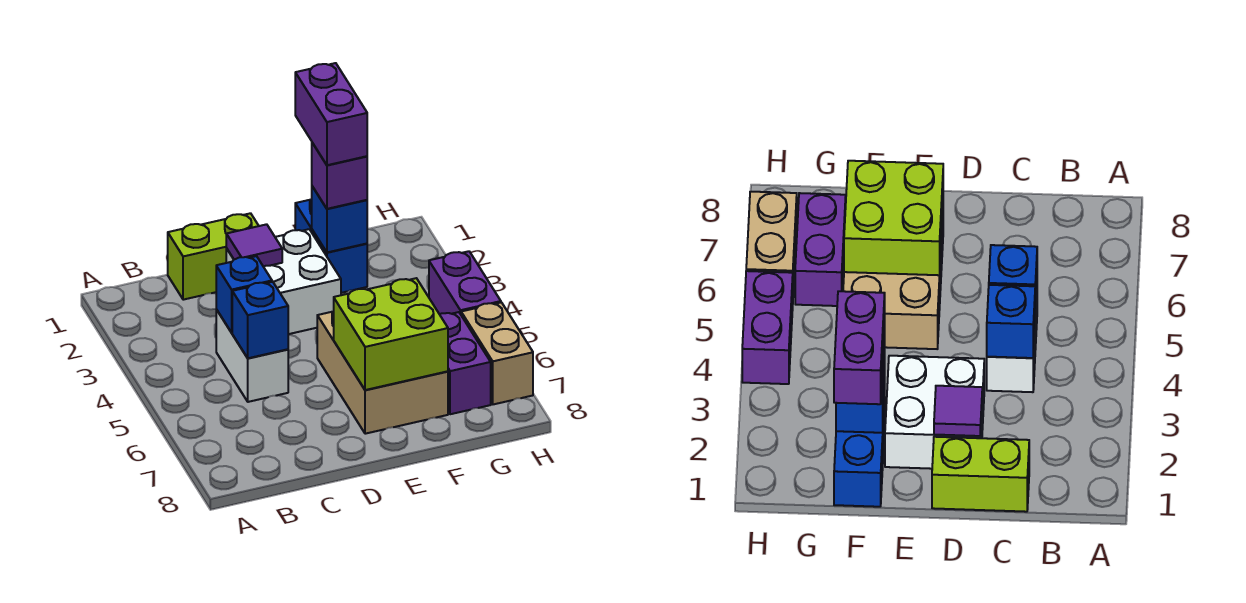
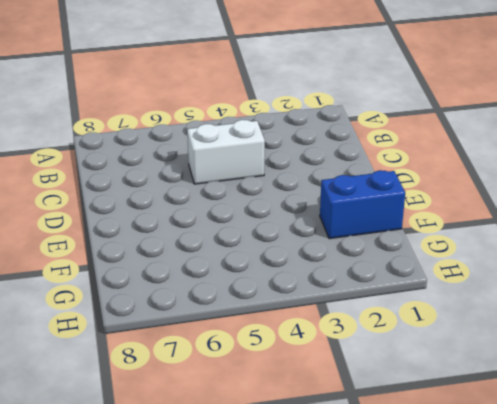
none -> lime brick C1:D1 level 1
none -> white brick D2:E3 level 1
none -> tan brick E5:F7 level 1

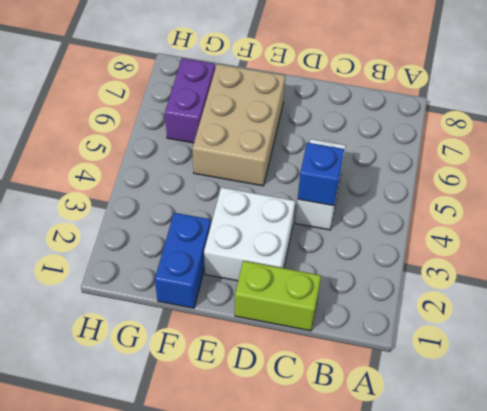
none -> purple brick H4:H5 level 1
none -> tan brick H6:H7 level 1
none -> blue brick C5 level 2

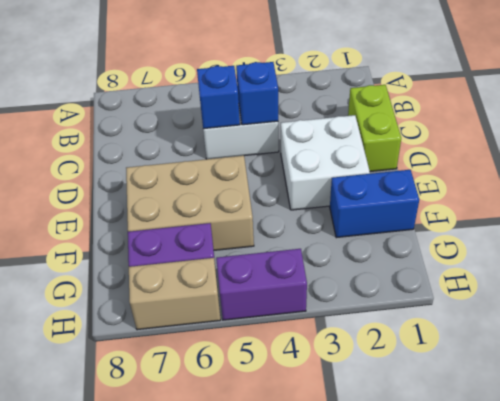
none -> purple tile D2 level 2
none -> lime brick E6:F7 level 2
none -> blue brick F2 level 2

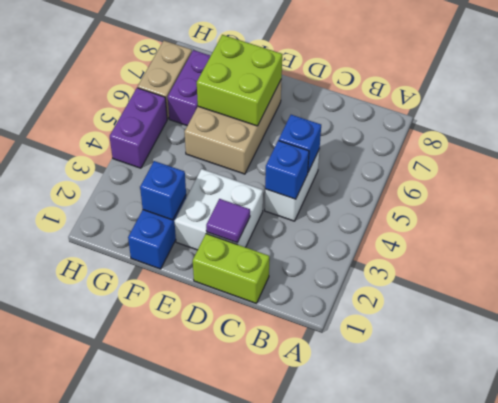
none -> purple brick F2 level 3
none -> purple brick F1:F2 level 4

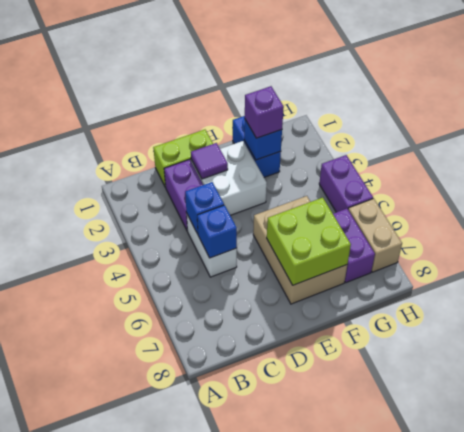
purple brick C2:C3 level 1 -> purple brick F1:F2 level 4

